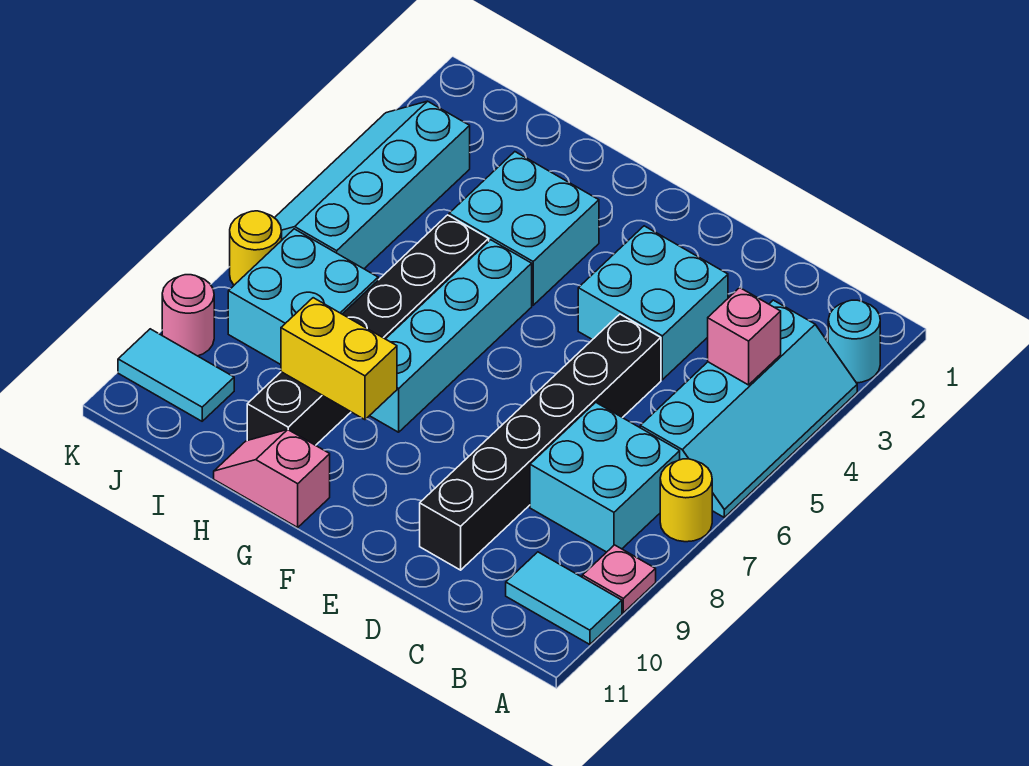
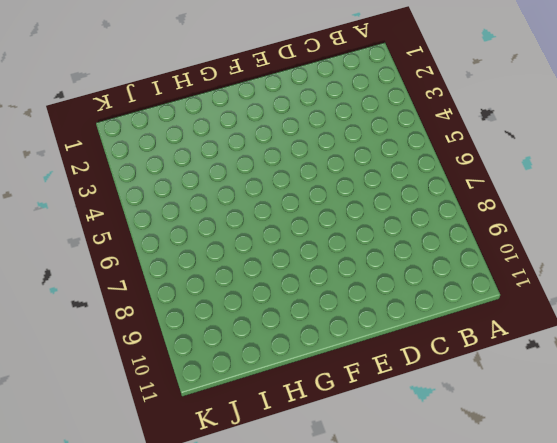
none -> cyan round brick A2 level 1
none -> cyan slope A3:B6 level 1 top B
none -> yellow round brick A7 level 1

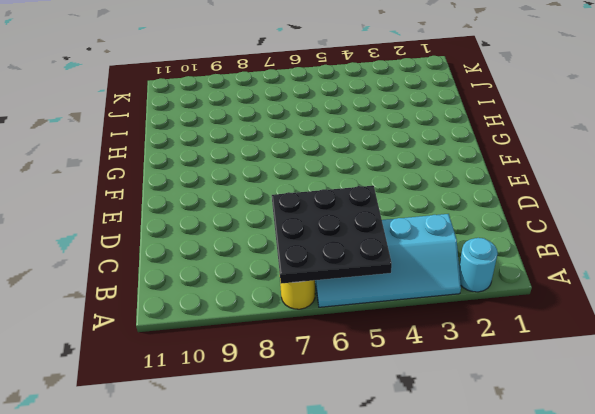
black plate A5:C7 level 2 -> none
none -> pink plate A9 level 1
none -> cyan tile A10:B10 level 1
none -> cyan brick B7:C8 level 1

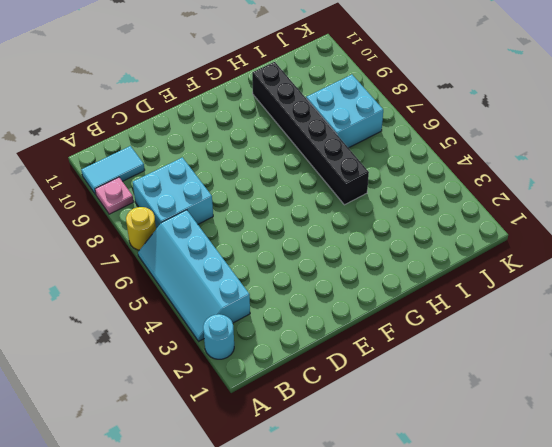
none -> cyan brick D3:E4 level 1
none -> black brick D5:D10 level 1
none -> cyan brick G3:H4 level 1

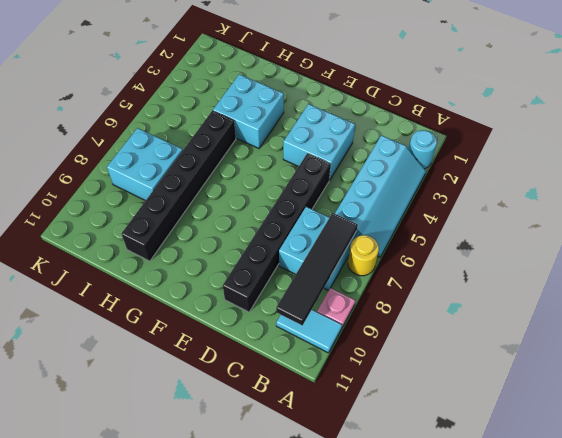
black tile B7:B10 level 2 -> none
none -> cyan brick G5:G8 level 1
none -> pink slope G11:H11 level 1 top G
none -> cyan slope J3:K6 level 1 top J

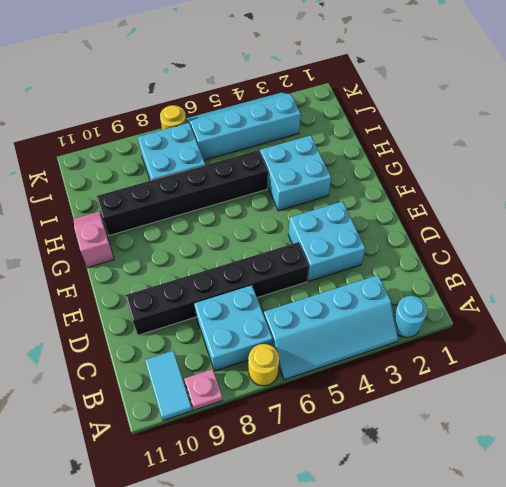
none -> cyan brick G5:G8 level 1
none -> cyan tile J10:K10 level 1
none -> pink round brick K9 level 1

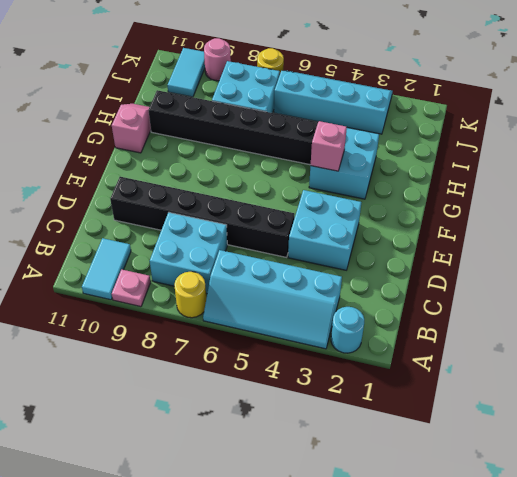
pink brick G4 level 2 -> pink brick B4 level 2
none -> cyan brick G5:G8 level 1
none -> yellow brick G9:H9 level 2

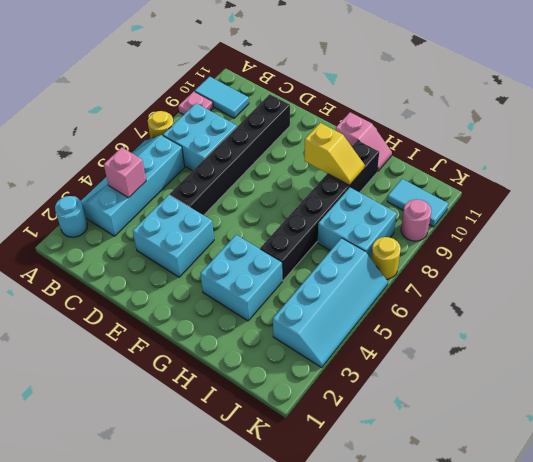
yellow slope G9:H9 level 2 top G -> yellow brick G9:H9 level 2
none -> cyan brick G5:G8 level 1

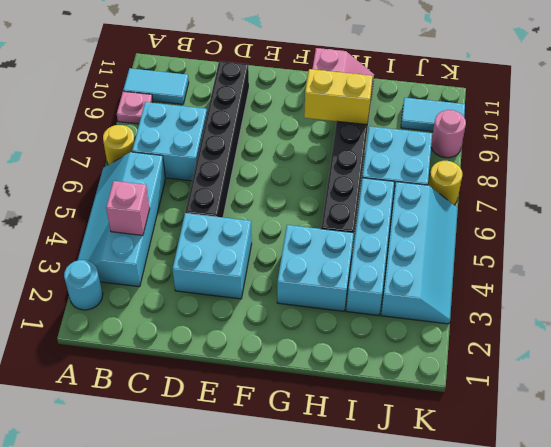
cyan brick I3:I6 level 1 -> cyan brick G5:G8 level 1

